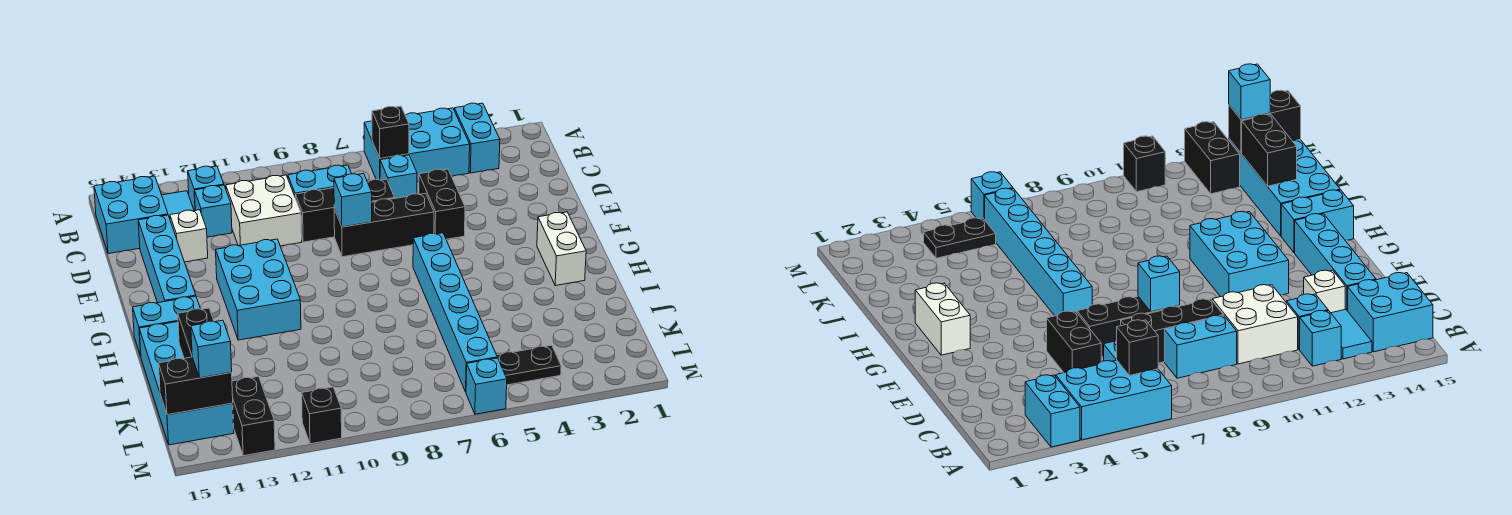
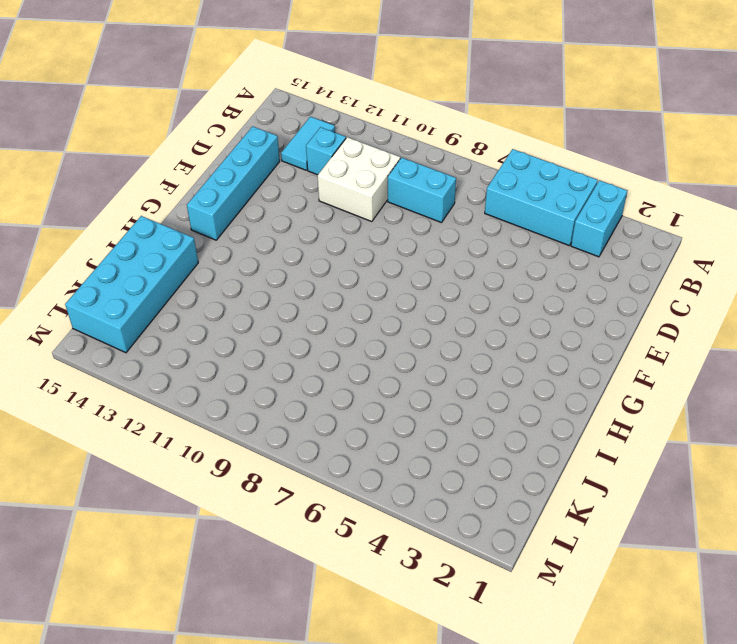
none -> cyan brick B12 level 1
none -> cyan brick B14:C15 level 1
none -> cyan brick C6 level 1

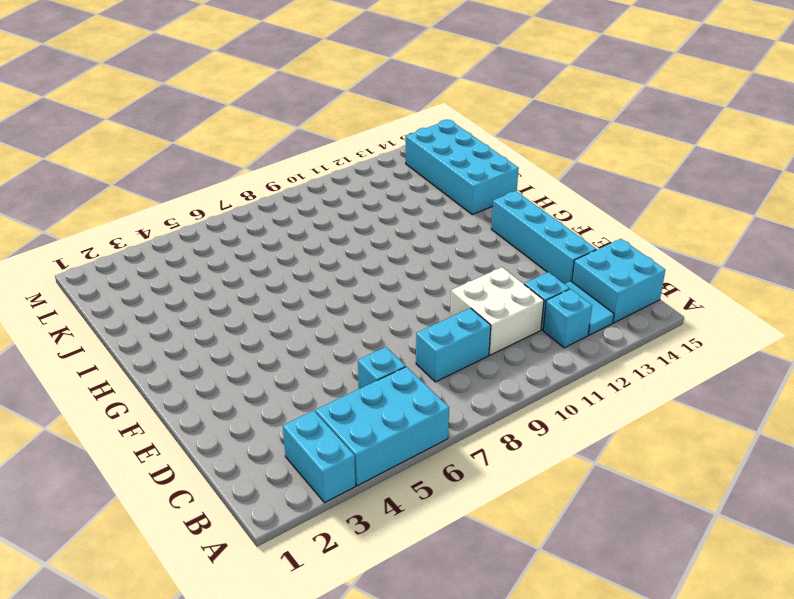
none -> black brick D5:E5 level 1
none -> black brick D7:D9 level 1
none -> white brick D13 level 1

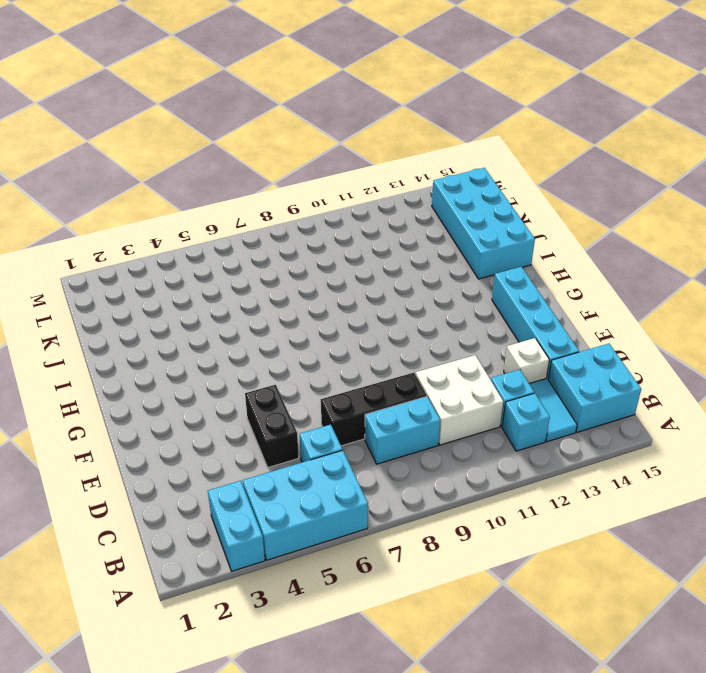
none -> black brick E6:E8 level 1
none -> cyan brick F11:H12 level 1
none -> white brick G2:H2 level 1

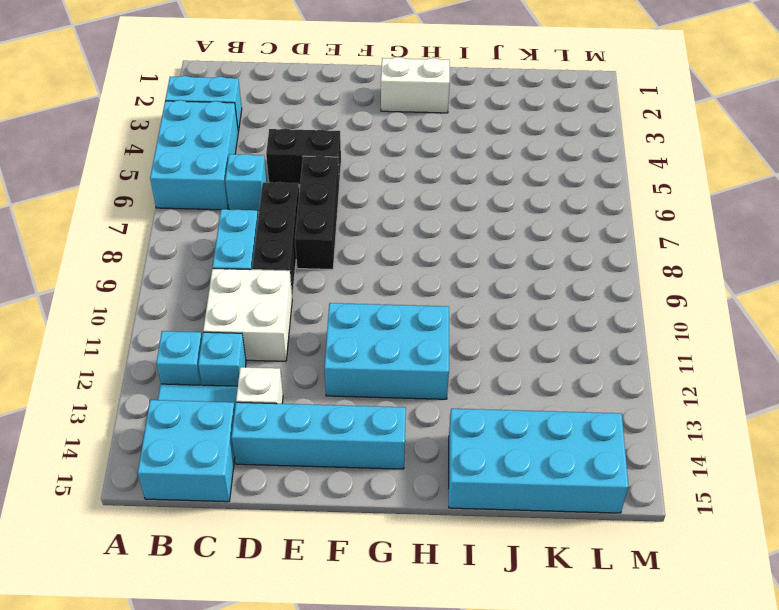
none -> cyan brick G6:L6 level 1
none -> cyan brick H14:H15 level 1
none -> black plate L4:L5 level 1

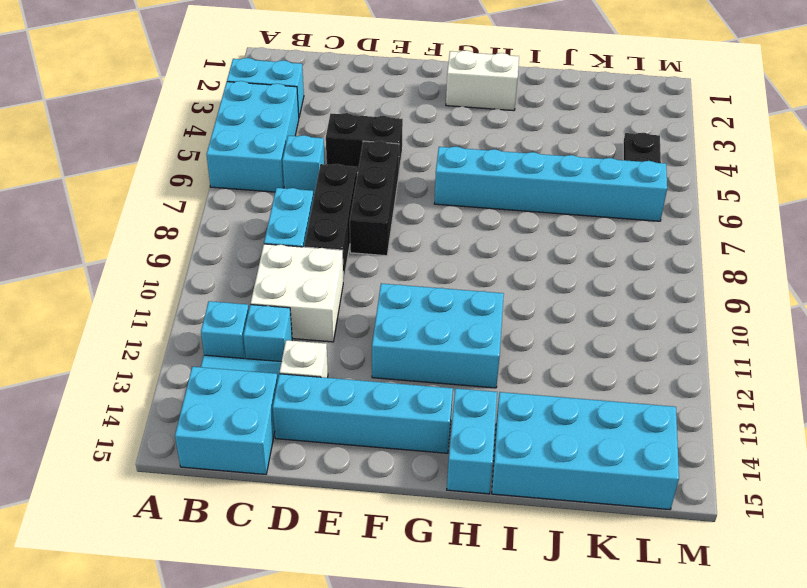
none -> black brick L13:M13 level 1
none -> cyan brick M6 level 1
none -> black brick M11 level 1

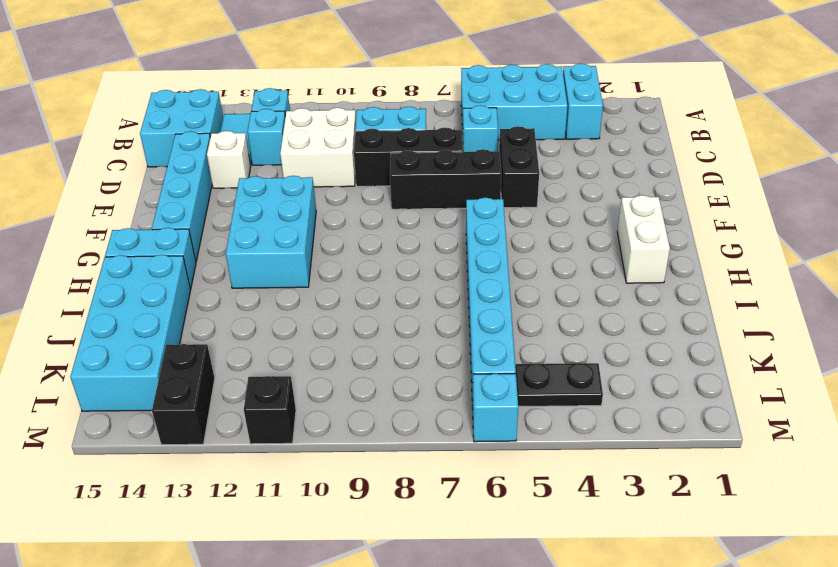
none -> black brick B6 level 2
none -> cyan brick E8 level 2
none -> black brick J14:K14 level 2

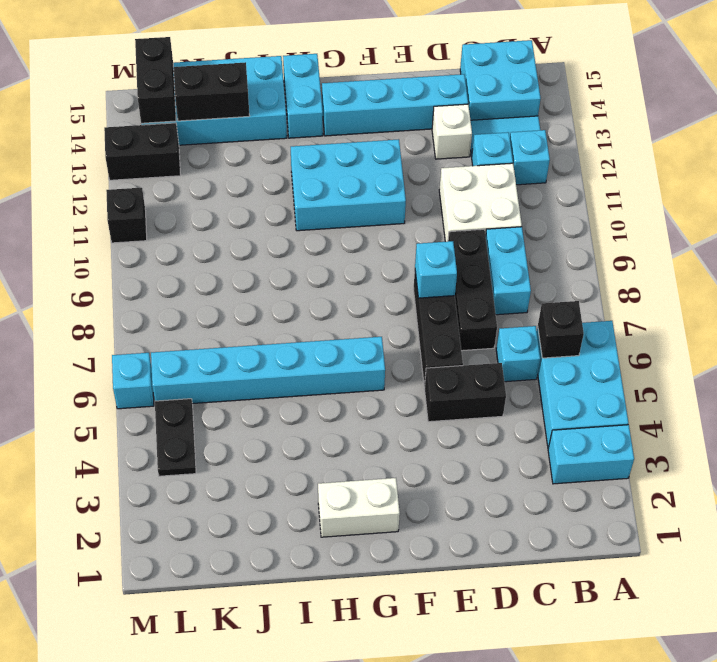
none -> cyan brick L14 level 3

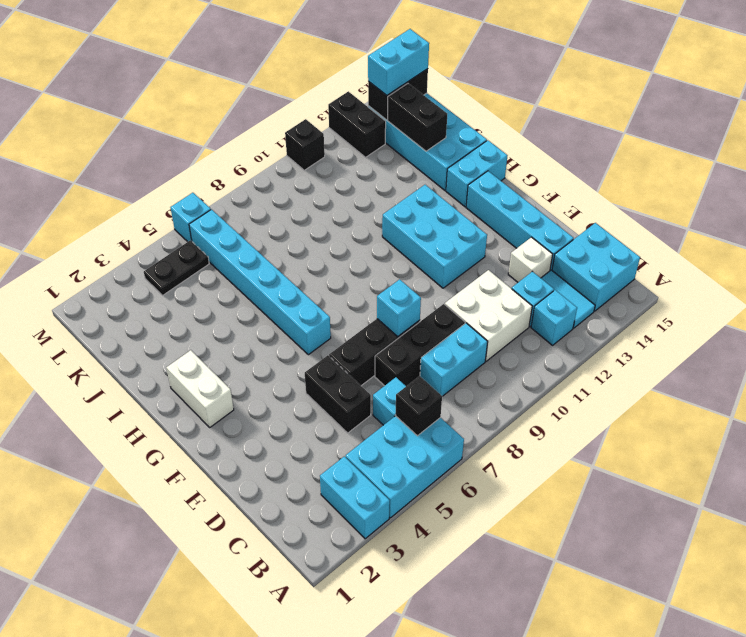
cyan brick L14:L15 level 3 -> cyan brick L14 level 3

